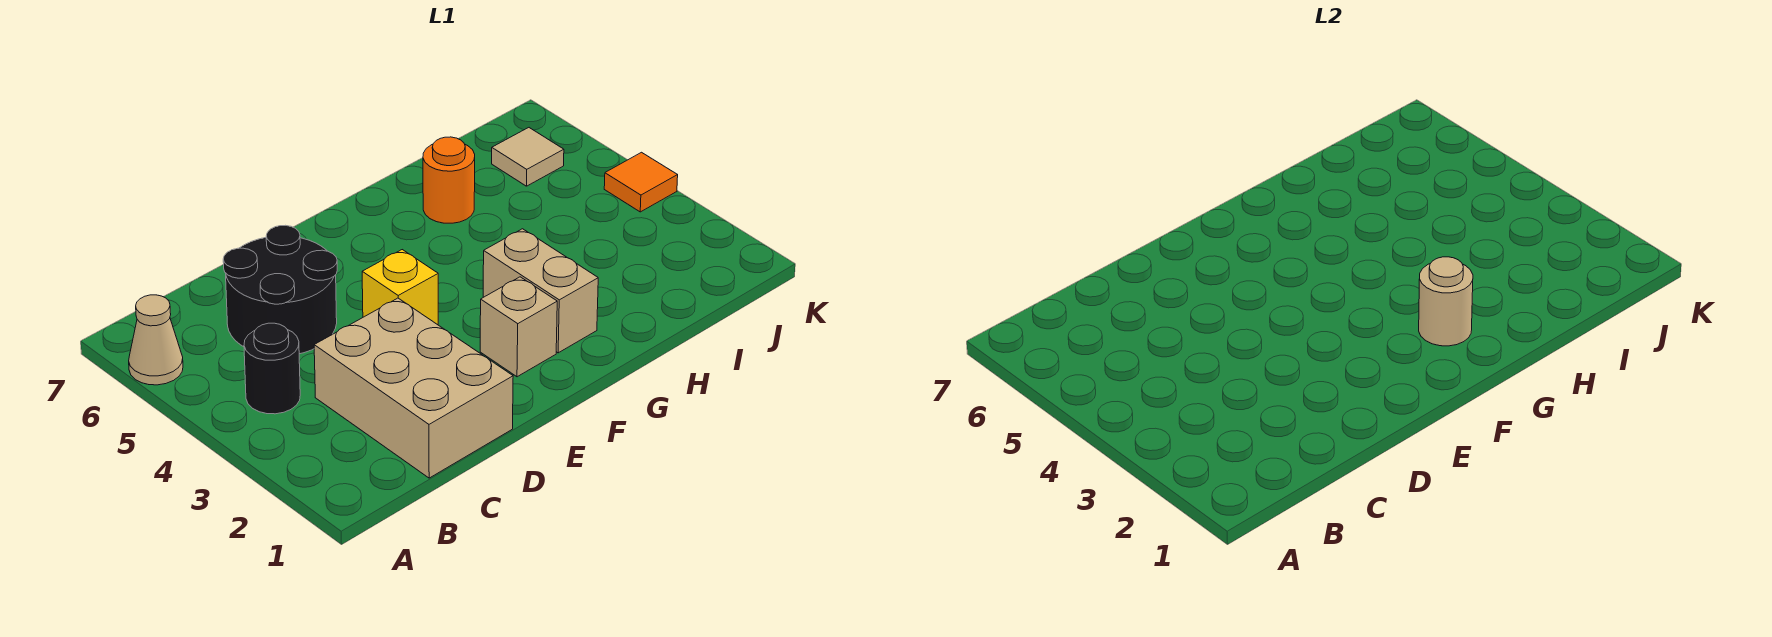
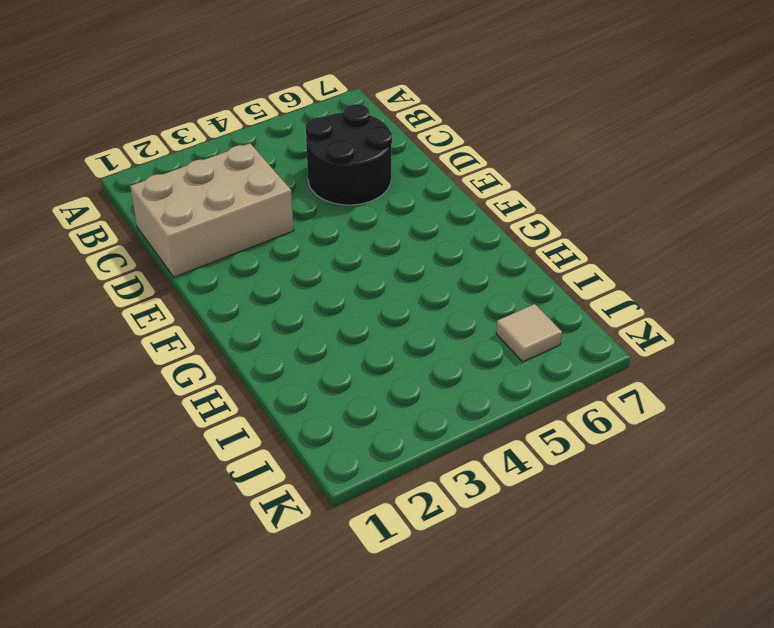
none -> tan cone A6 level 1
none -> black round brick B4 level 1

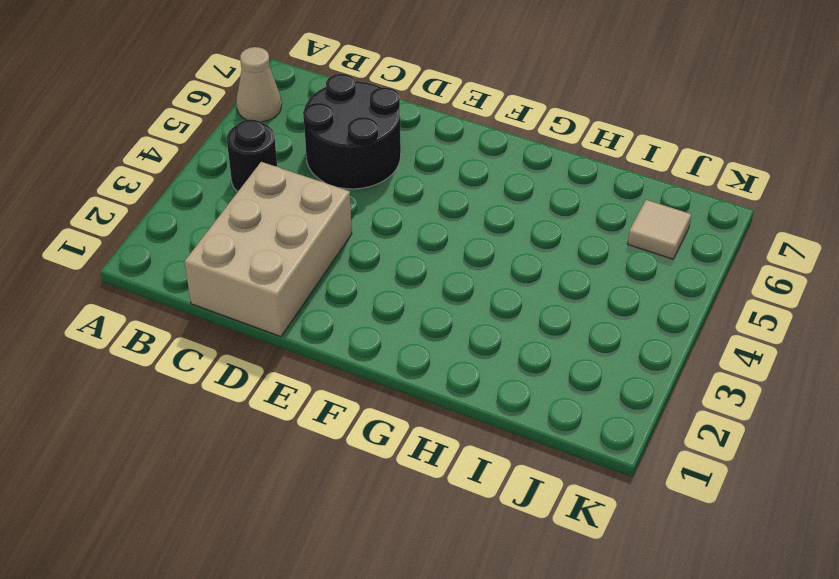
none -> yellow brick E4 level 1
none -> tan brick F2 level 1

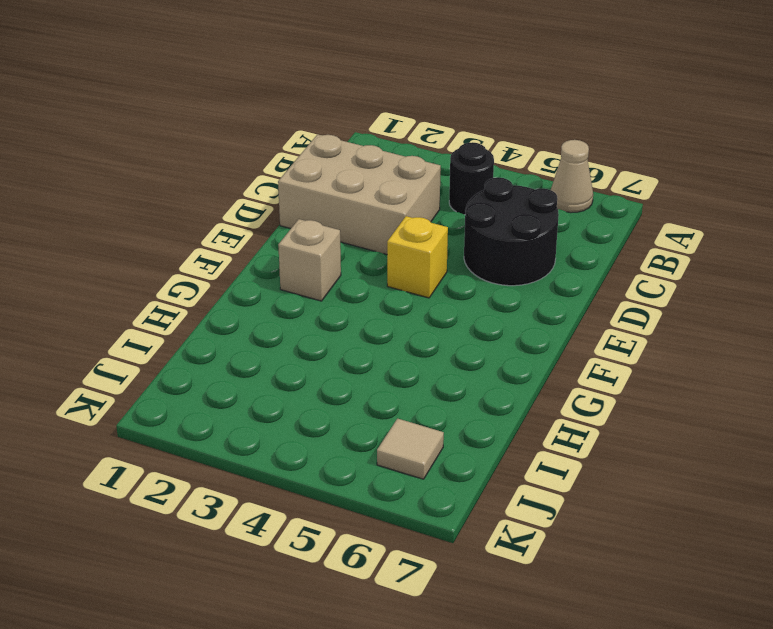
none -> tan brick G2:G3 level 1
none -> orange round brick H6 level 1

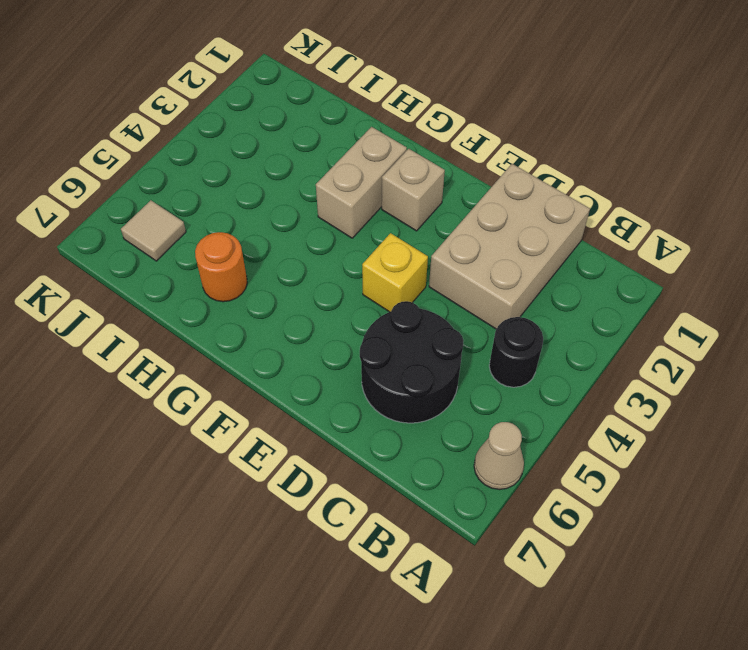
none -> orange tile K4 level 1
none -> tan round brick G2 level 2

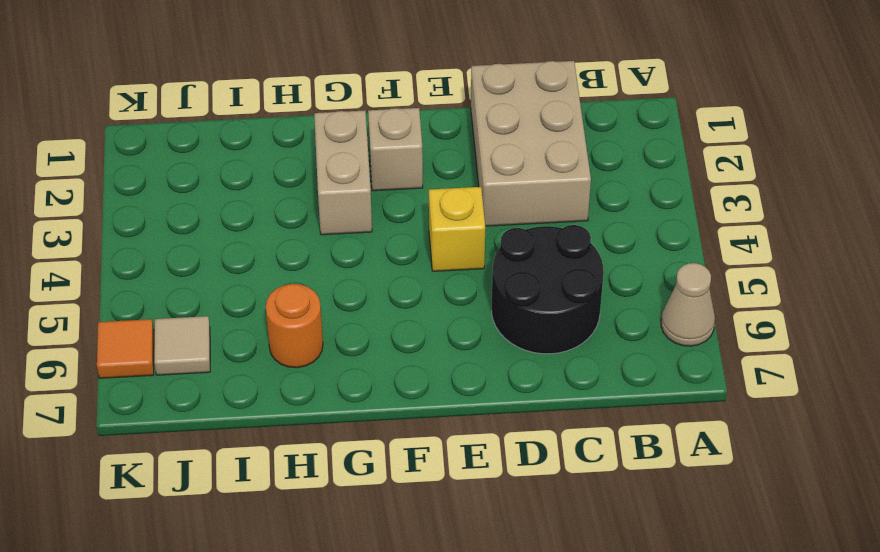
orange tile K6 level 1 -> orange tile K4 level 1
none -> black round brick B4 level 1
none -> tan round brick G2 level 2

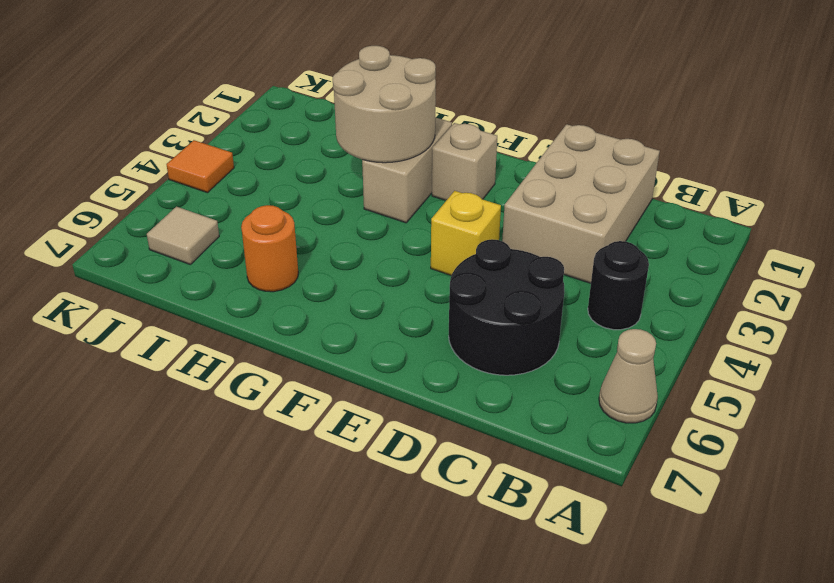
tan round brick G2:H3 level 2 -> tan round brick G2 level 2

